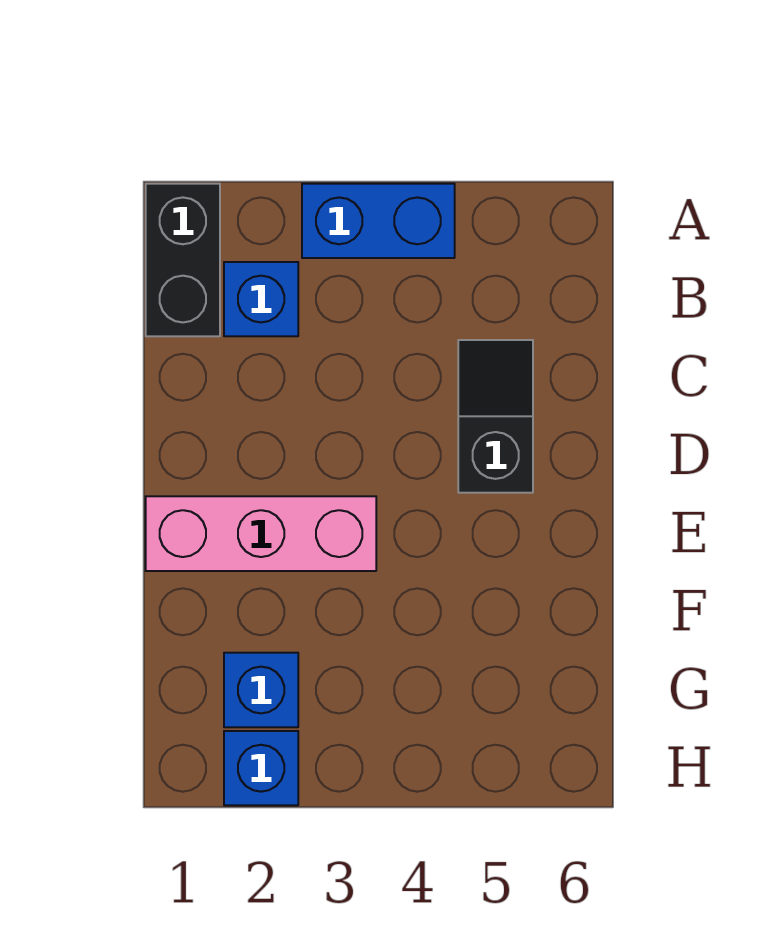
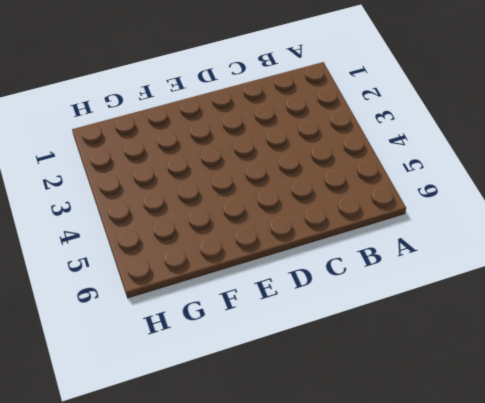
none -> black brick A1:B1 level 1
none -> blue brick A3:A4 level 1

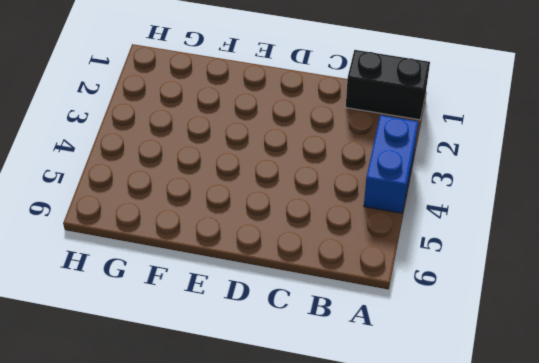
none -> blue brick B2 level 1
none -> black slope C5:D5 level 1 top D

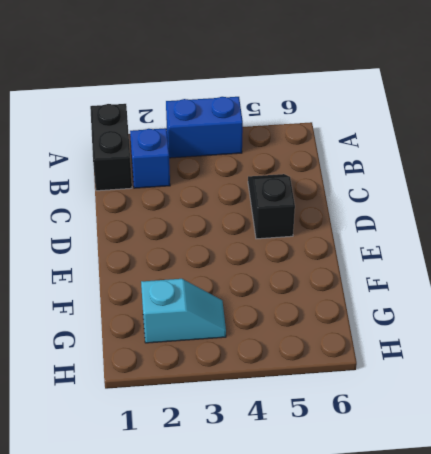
cyan slope G2:G3 level 1 top 2 -> blue brick G2 level 1
none -> pink brick E1:E3 level 1
none -> blue brick H2 level 1

